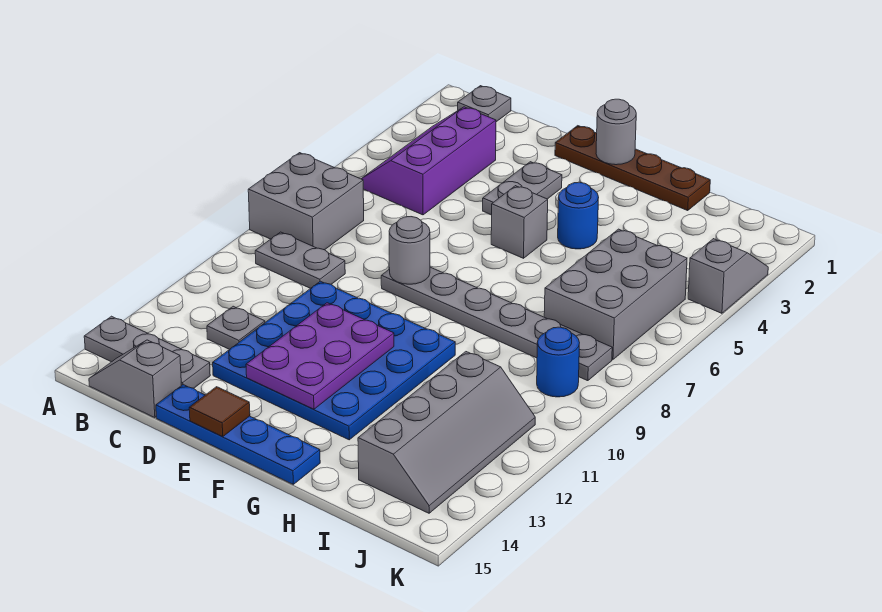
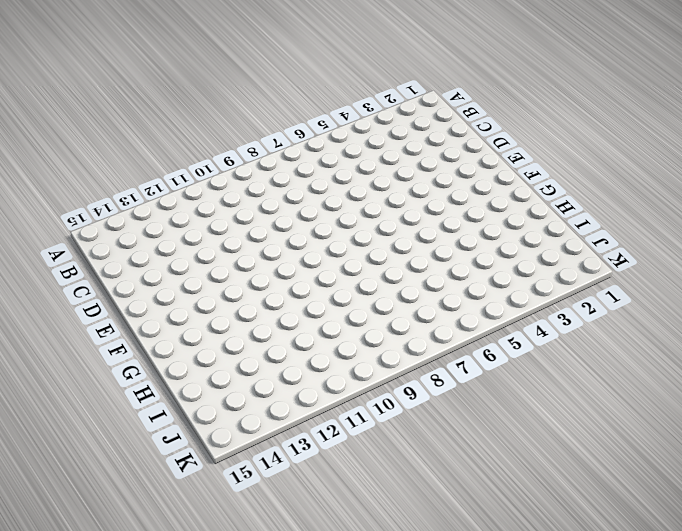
none -> grey brick A7:B8 level 1
none -> grey plate A14:C14 level 1
none -> grey plate B1 level 1

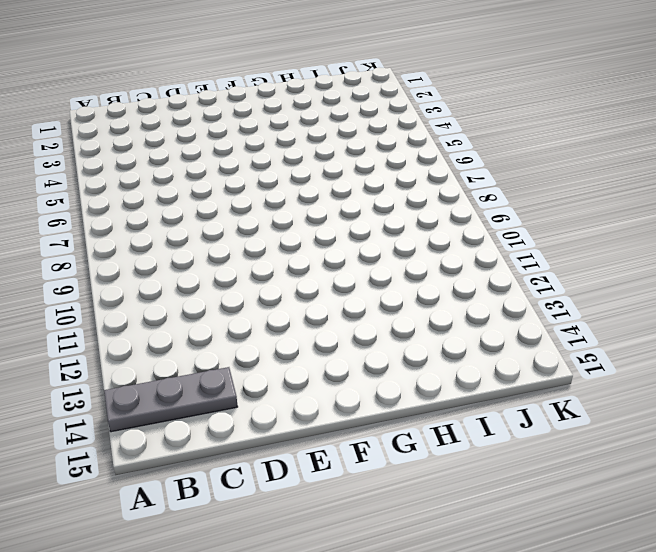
none -> grey brick A7:B8 level 1
none -> grey plate B1 level 1
none -> purple slope B3:C5 level 1 top C

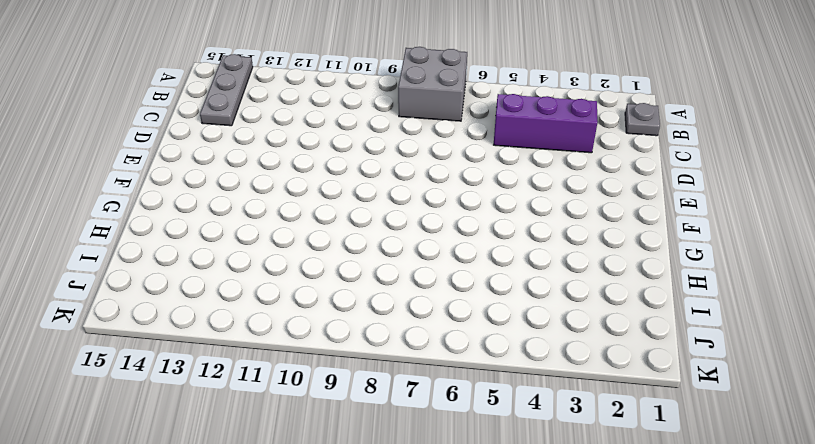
none -> grey plate B9:C9 level 1
none -> grey slope B15:C15 level 1 top C
none -> grey plate C12 level 1

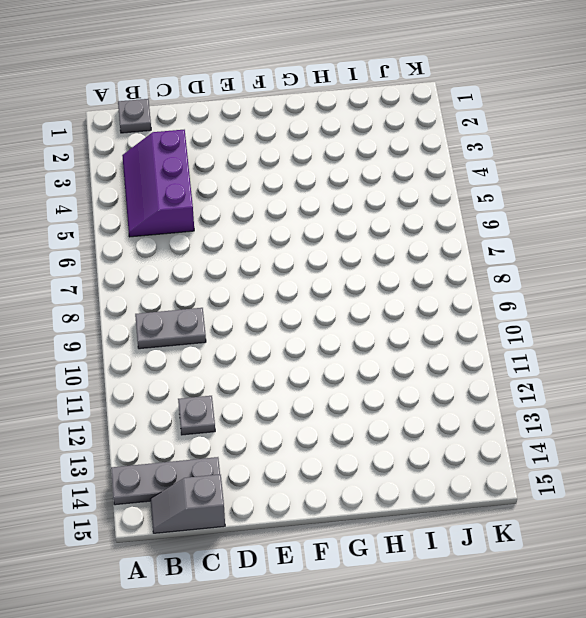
none -> grey brick A7:B8 level 1
none -> blue plate D10:G13 level 1
none -> blue plate D15:G15 level 1

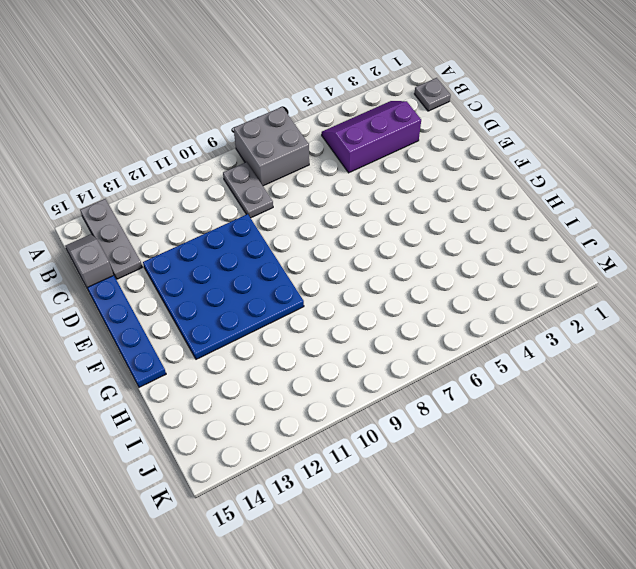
none -> grey plate C12 level 1
none -> brown plate E1:H1 level 1
none -> grey plate E3:E4 level 1

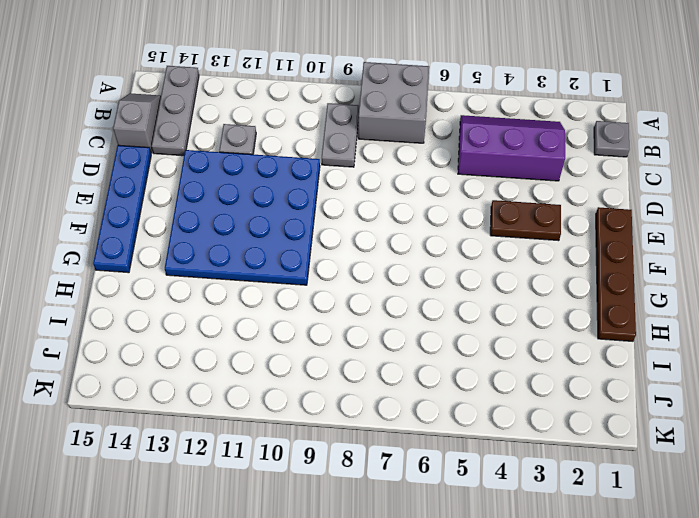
brown plate E3:E4 level 1 -> grey plate E3:E4 level 1
none -> grey plate E8:J8 level 1
none -> grey brick F5 level 1
none -> blue round brick G4 level 1

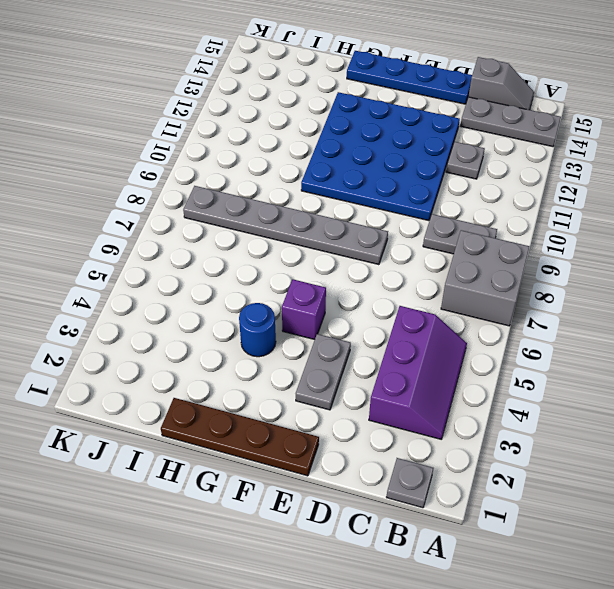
purple brick F5 level 1 -> grey brick F5 level 1
none -> grey brick I5:J7 level 1
none -> grey slope I11:J14 level 1 top I
none -> blue round brick J9 level 1

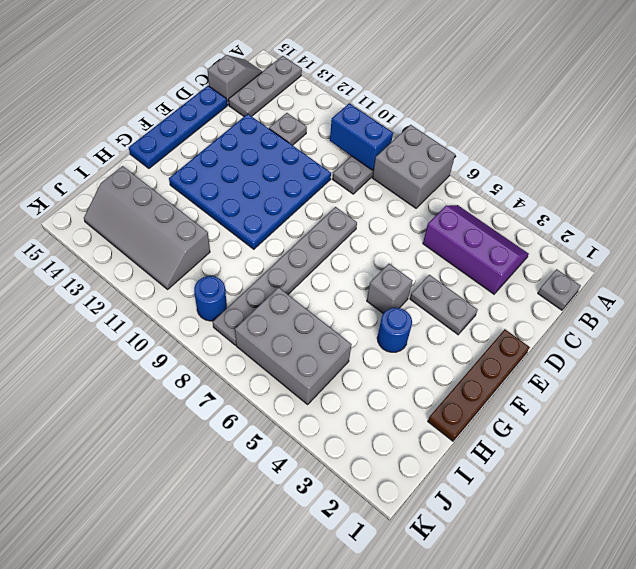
blue brick B9:B10 level 2 -> none
none -> grey slope K3:K4 level 1 top 4
none -> grey round brick E8 level 2
none -> purple plate E11:F13 level 2

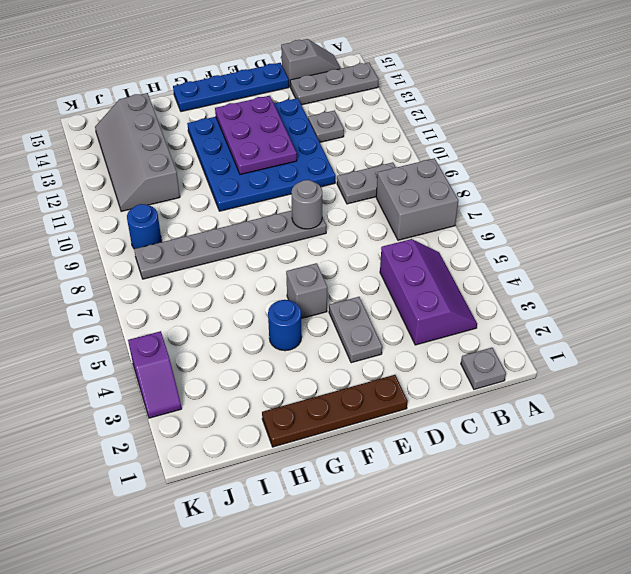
purple slope K3:K4 level 1 top 4 -> grey slope K3:K4 level 1 top 4
none -> grey brick I5:J7 level 1
none -> brown tile E15 level 2
none -> grey round brick F1 level 2

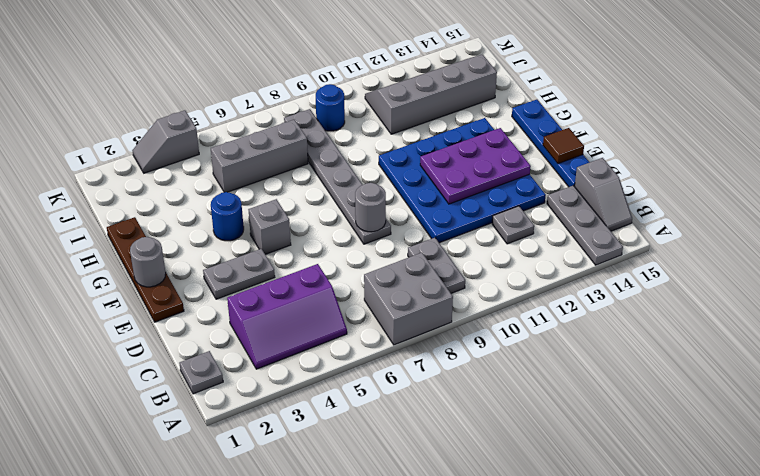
grey brick I5:I7 level 1 -> grey brick I5:J7 level 1

